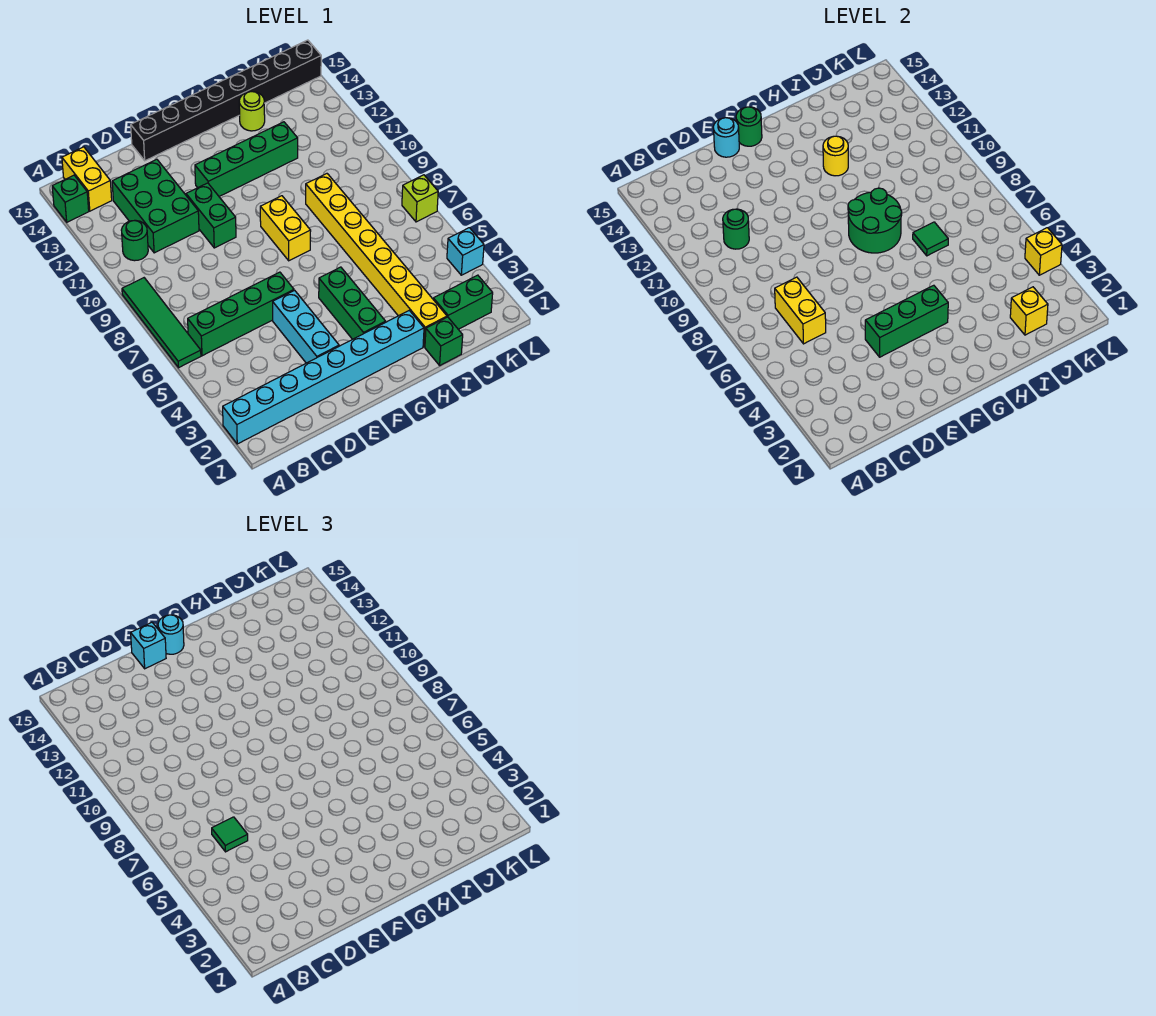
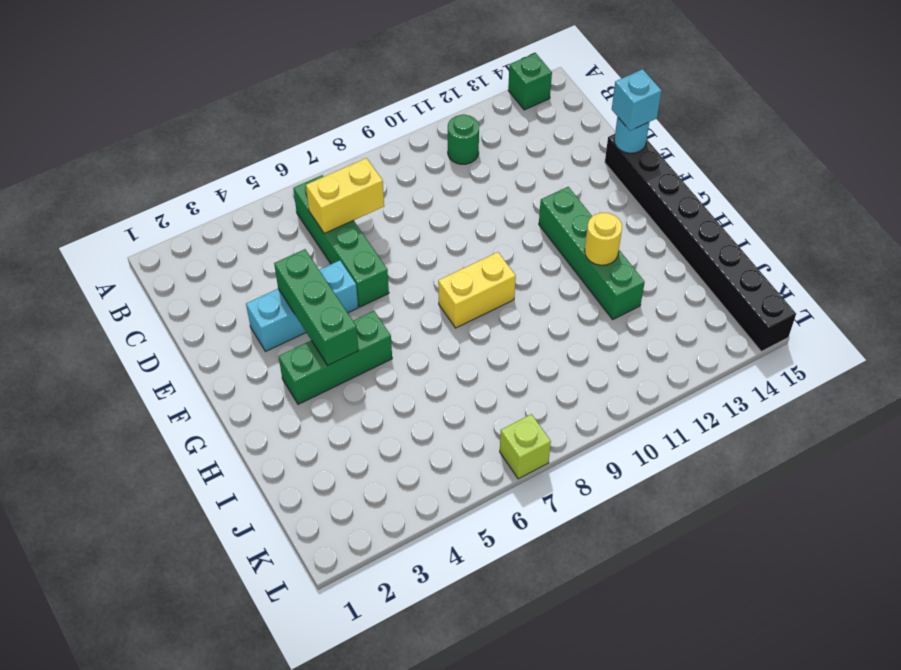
none -> cyan brick A2:H2 level 1
none -> green tile A6:A9 level 1
none -> yellow brick B14:B15 level 1
none -> green brick C11:D13 level 1

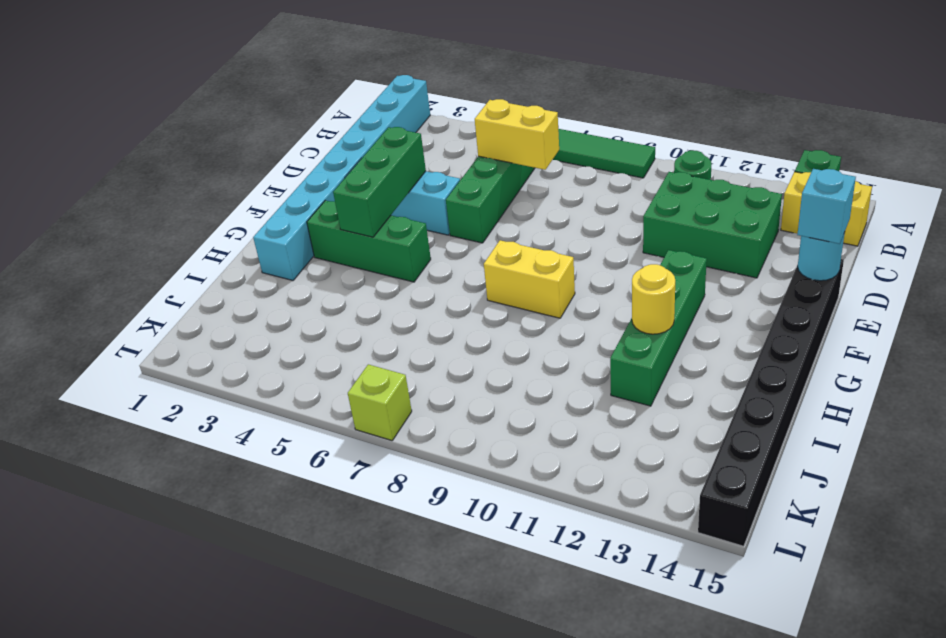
none -> green brick E10:E11 level 1
none -> green brick I1 level 1
none -> yellow brick I2:I9 level 1
none -> lime round brick I14 level 1

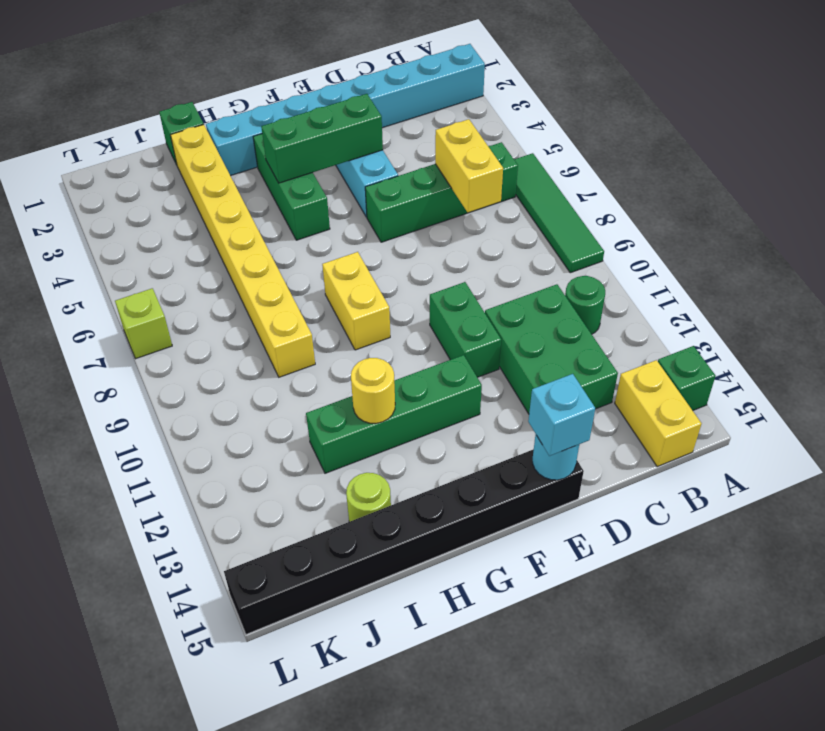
none -> green brick J2:K2 level 1
none -> cyan brick L4 level 1
none -> green round brick C11 level 2
none -> green round brick F15 level 2

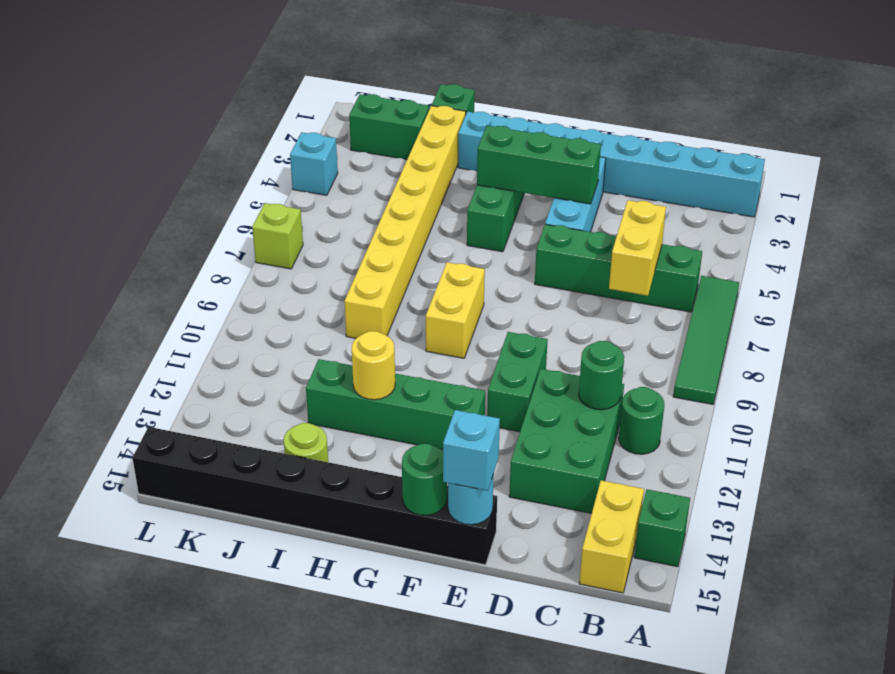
none -> green round brick G8:H9 level 2
none -> green tile I7 level 2
none -> yellow brick J2 level 2
none -> yellow brick L4 level 2

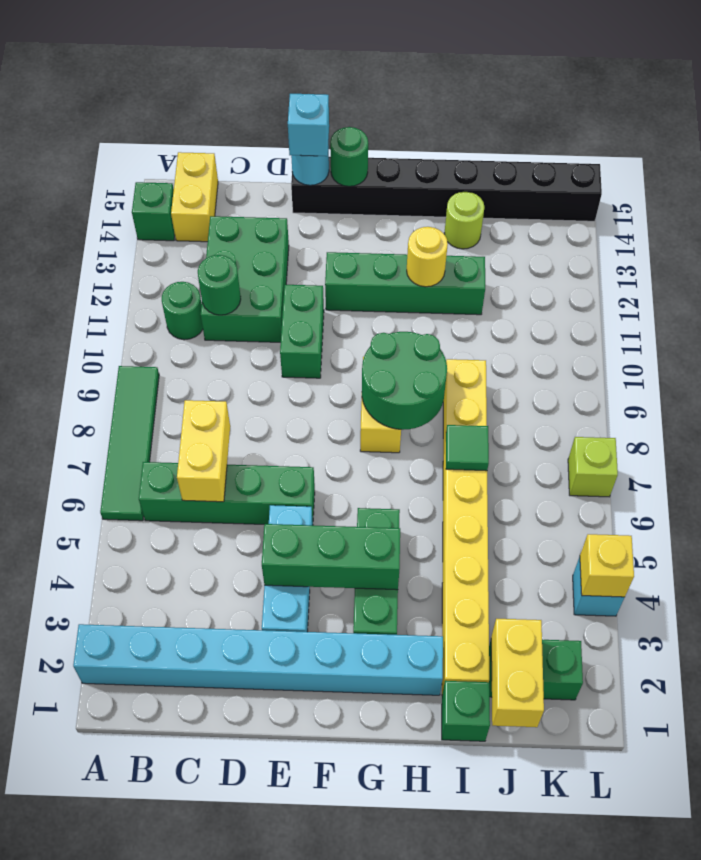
yellow brick J1:J2 level 2 -> yellow brick J2 level 2
none -> green tile C6 level 3
none -> cyan round brick F15 level 3

